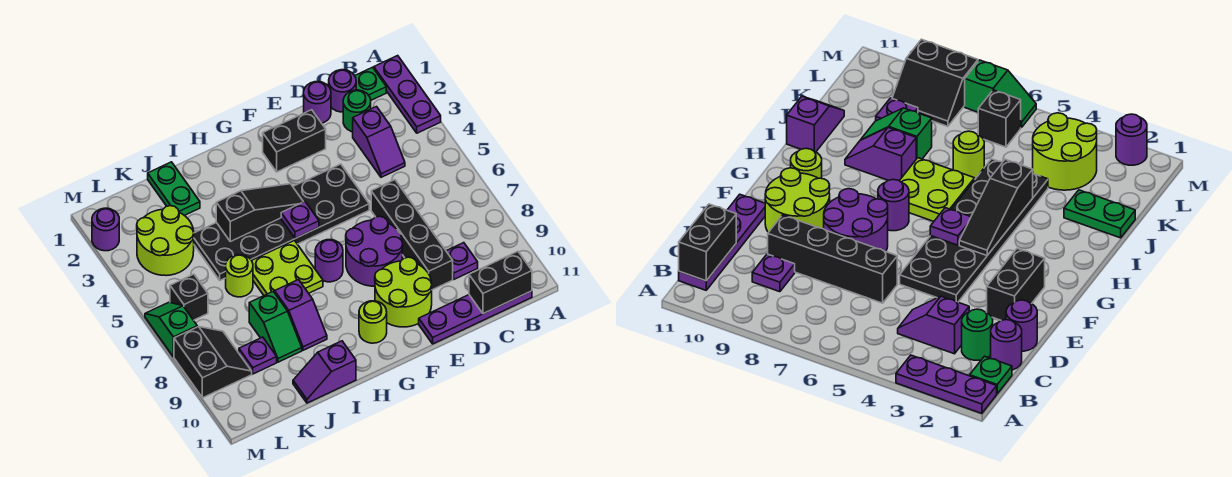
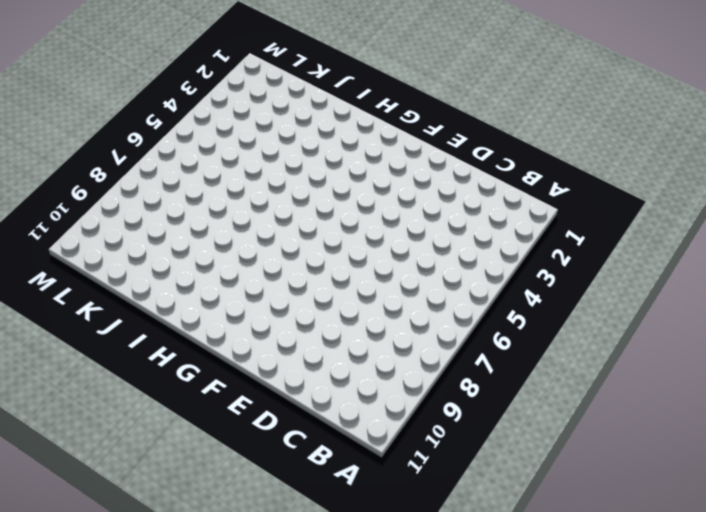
none -> purple plate A1:A3 level 1
none -> green plate B1 level 1
none -> purple plate B11:E11 level 1
none -> purple round brick C1 level 1

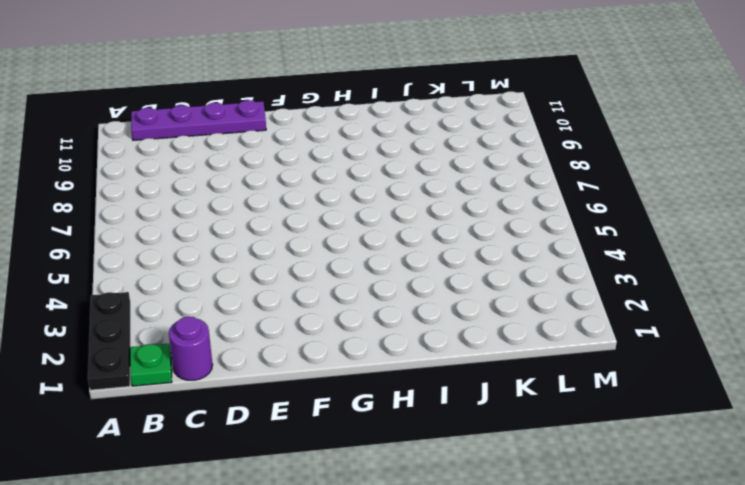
black plate A1:A3 level 1 -> purple plate A1:A3 level 1
none -> green round brick C2 level 1
none -> purple slope C3:C4 level 1 top 3
none -> purple plate C9 level 1
none -> purple round brick D1 level 1

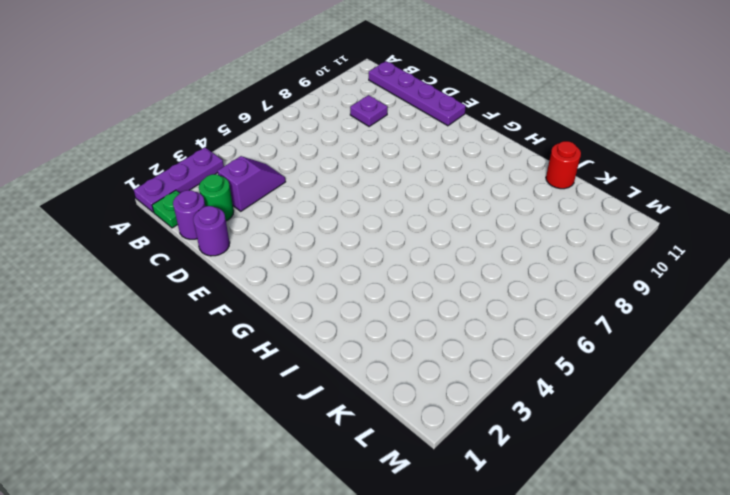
red round brick J11 level 1 -> purple slope I11:J11 level 1 top I
none -> black brick D6:D9 level 1
none -> black brick E2:F2 level 1
none -> black plate E4:J5 level 1
none -> purple round brick E7:F8 level 1

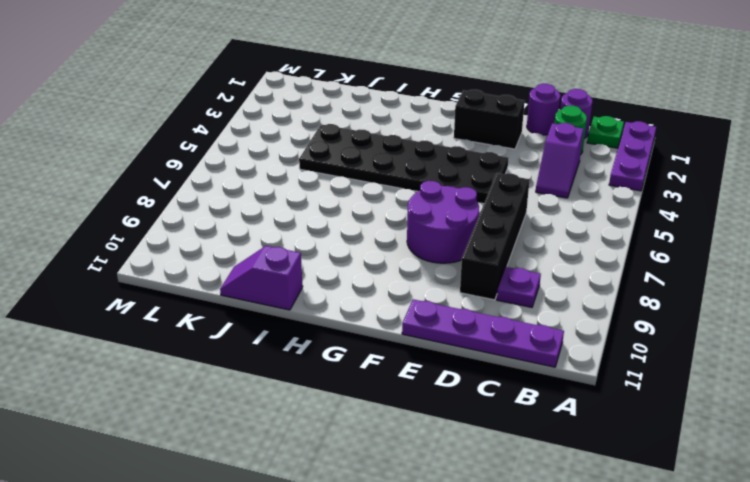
none -> lime round brick E9:F10 level 1
none -> purple round brick G7 level 1
none -> lime round brick G10 level 1
none -> lime plate H6:I7 level 1

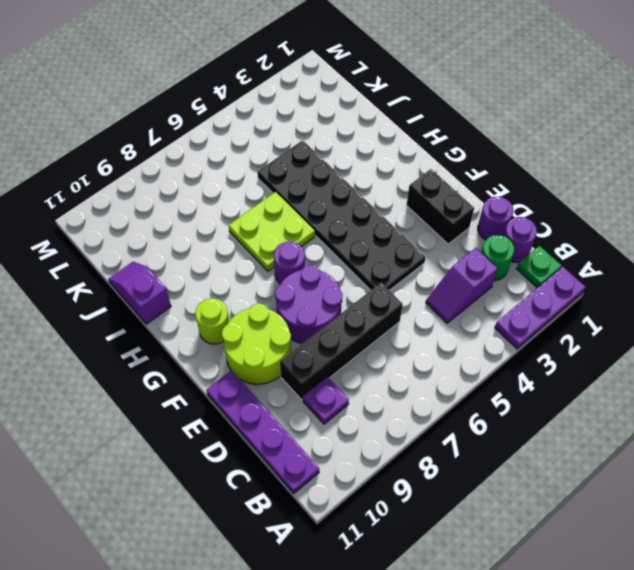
none -> purple slope I8:I9 level 1 top 8
none -> green plate J1:J2 level 1
none -> lime round brick J6 level 1
none -> green slope J8:J9 level 1 top 8

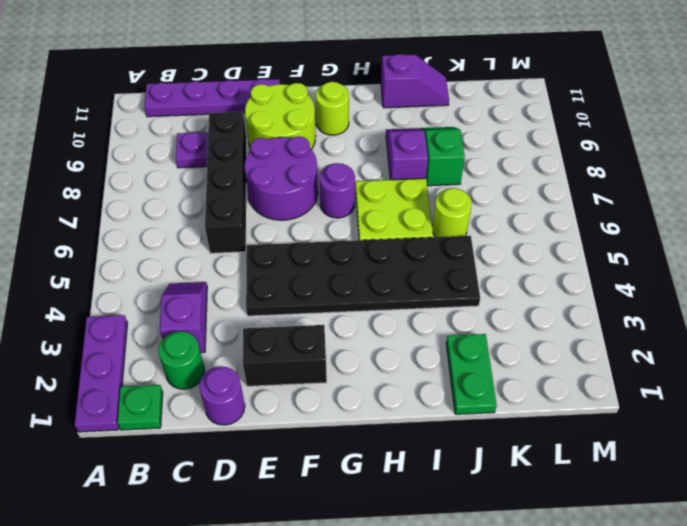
none -> purple round brick C1 level 1
none -> lime round brick K3:L4 level 1
none -> purple plate K9 level 1
none -> black brick L6 level 1

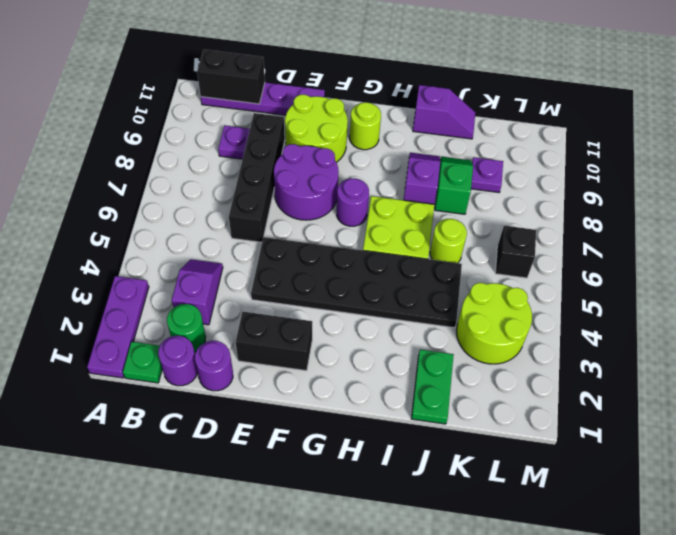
none -> black slope L8:M9 level 1 top M
none -> purple round brick M2 level 1
none -> green slope M6:M7 level 1 top 7
none -> black slope G4:I4 level 2 top I

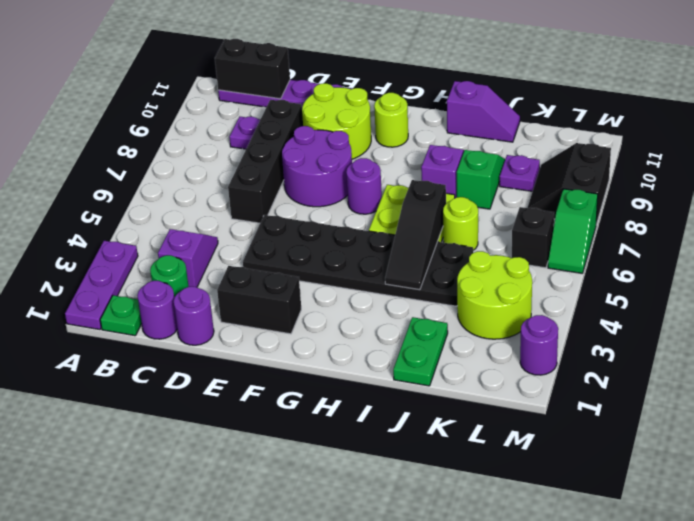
black slope I4:I6 level 2 top 6 -> black slope G4:I4 level 2 top I
none -> purple plate G5 level 2

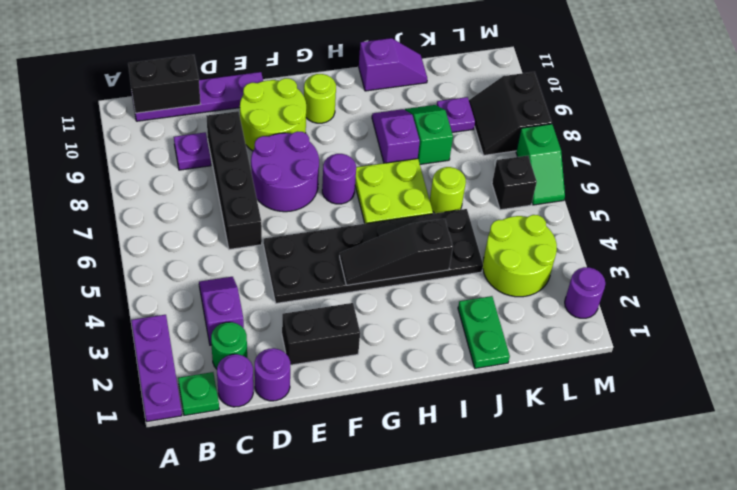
none -> purple plate G5 level 2

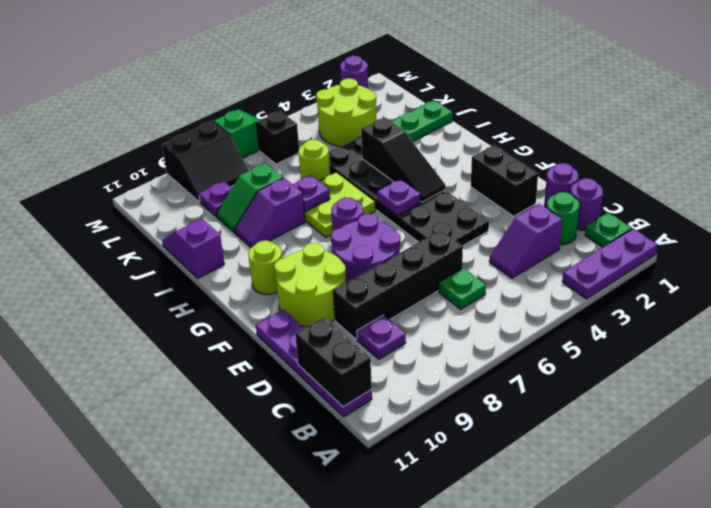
green plate C6 level 1 -> none
purple plate I7 level 2 -> none

